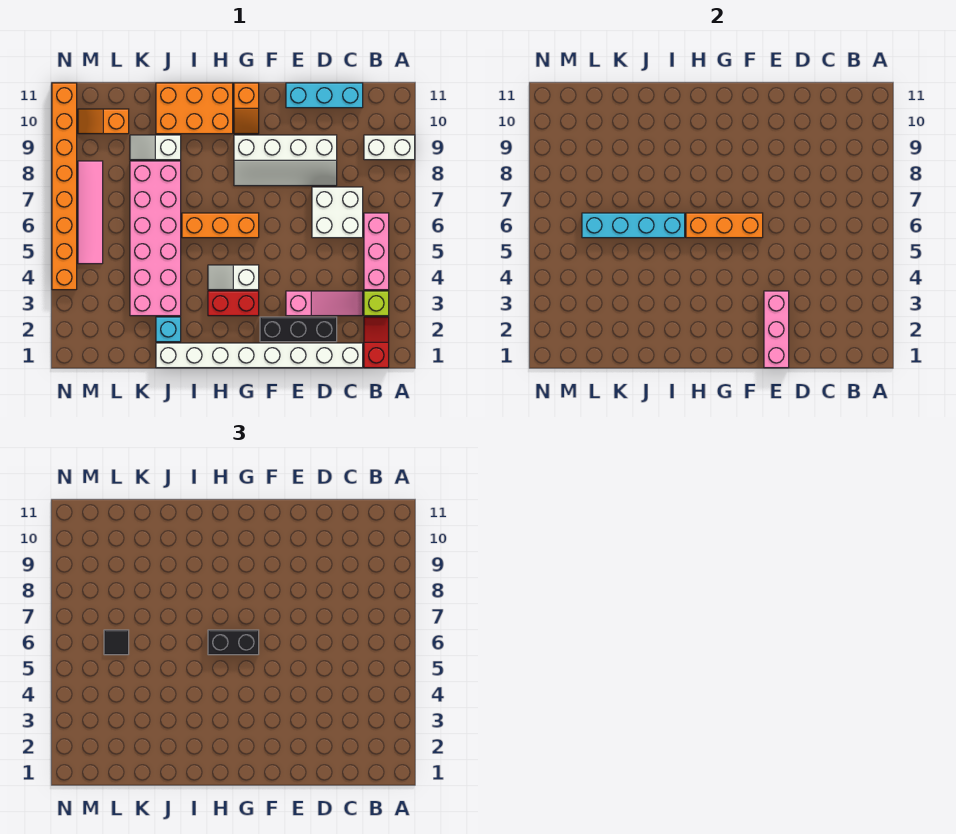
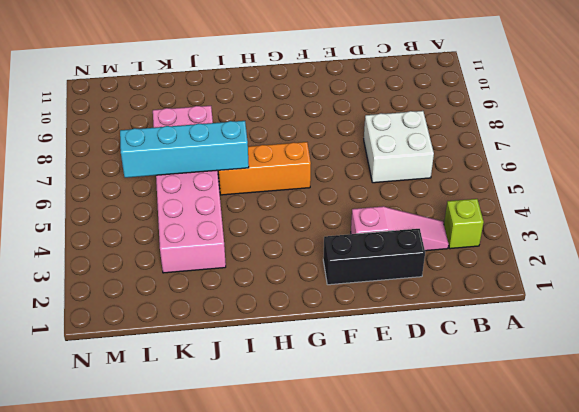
none -> white brick A9:B9 level 1
none -> red slope B1:B2 level 1 top 1
none -> pink brick B4:B6 level 1

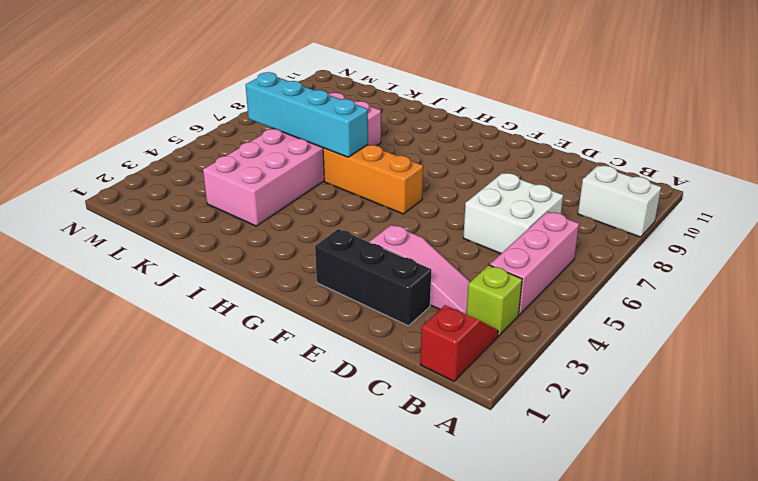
none -> white brick C1:J1 level 1
none -> cyan brick C11:E11 level 1
none -> white slope D8:G9 level 1 top 9

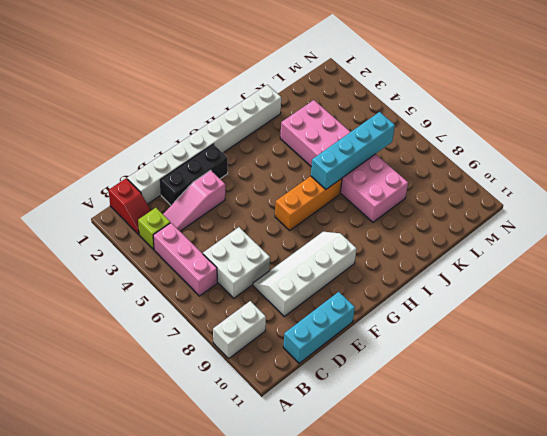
none -> red brick G3:H3 level 1
none -> white slope G4:H4 level 1 top G
none -> orange slope G10:G11 level 1 top 11

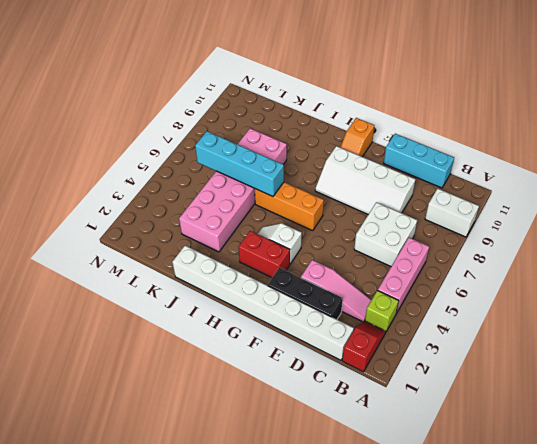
none -> orange brick H10:J11 level 1
none -> cyan brick J2 level 1
none -> white slope J9:K9 level 1 top J

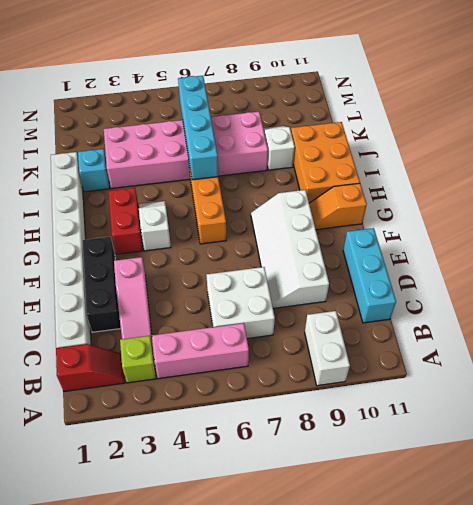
none -> orange slope L10:M10 level 1 top L
none -> pink tile M5:M8 level 1
none -> orange brick N4:N11 level 1

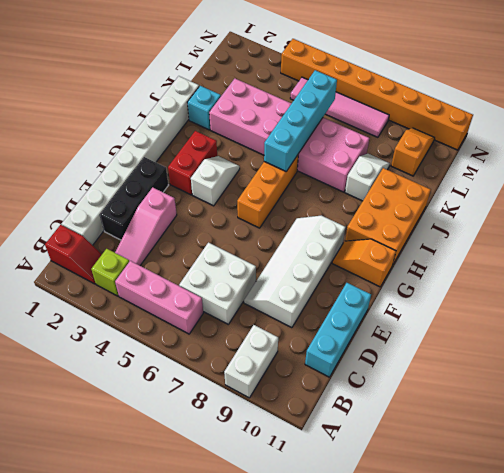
none -> pink brick E1:E3 level 2
none -> orange brick F6:H6 level 2
none -> black brick G6:H6 level 3

